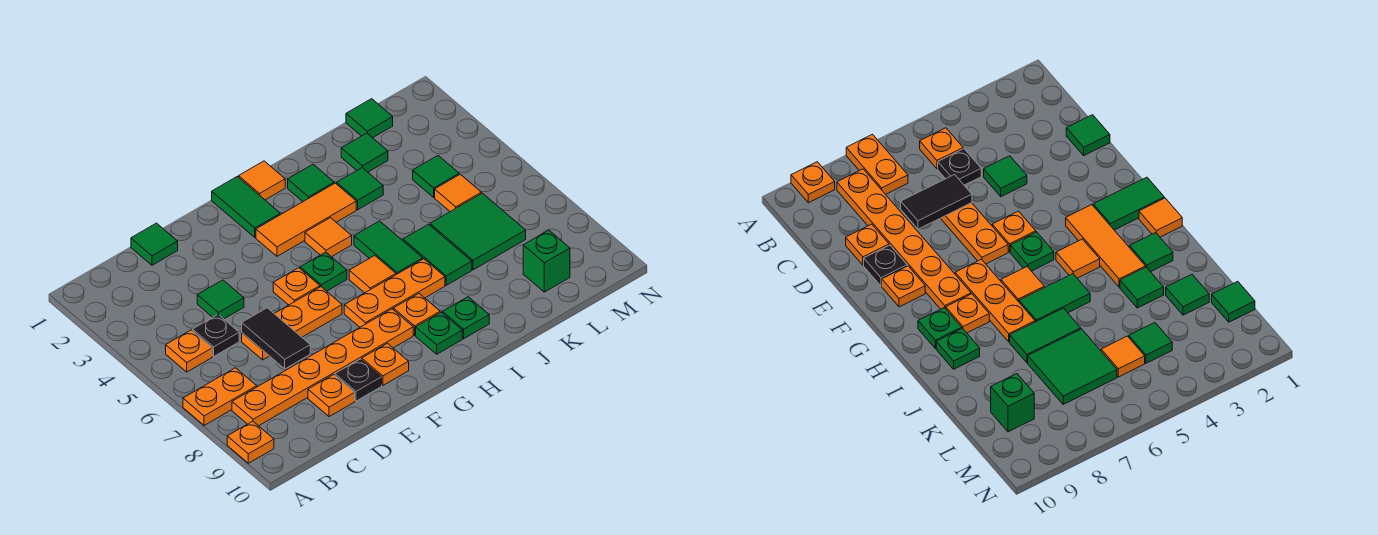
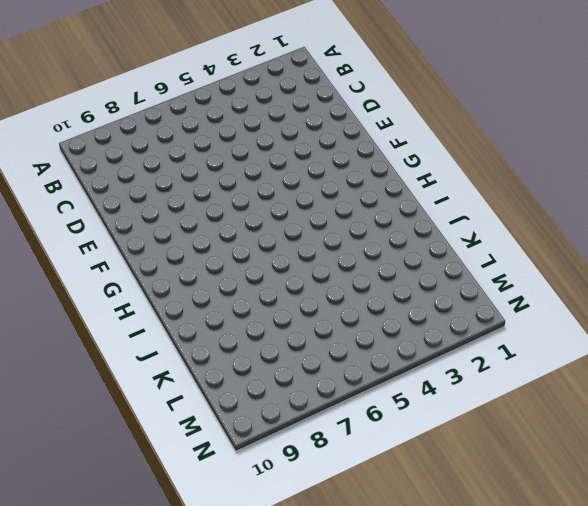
none -> orange plate A7:B7 level 1
none -> orange plate A9 level 1
none -> orange plate B5 level 1
none -> orange plate B8:G8 level 1

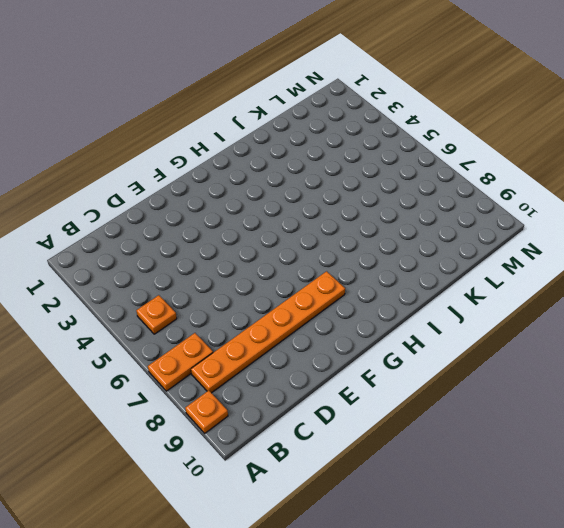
none -> black plate C5 level 1
none -> green tile D1 level 1
none -> green tile D4 level 1
none -> orange plate D6:F6 level 1

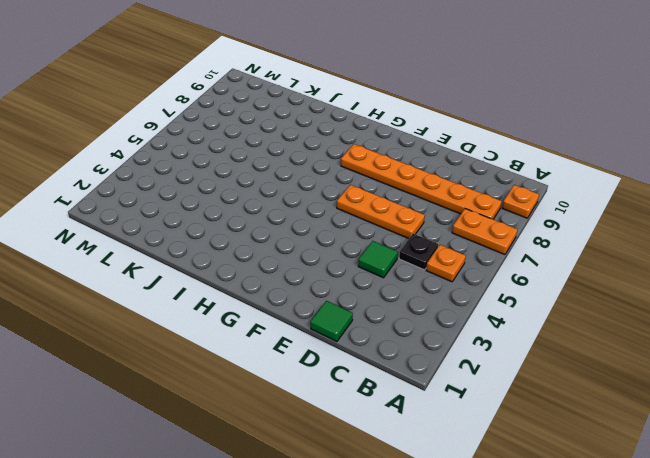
none -> orange plate D9 level 1
none -> black plate E9 level 1
none -> orange plate F5 level 1
none -> orange plate F9 level 1

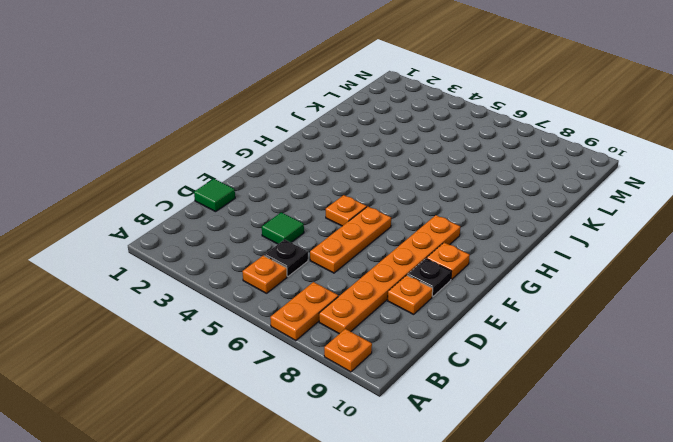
none -> green tile G1:G2 level 1
none -> orange tile G3:I3 level 1
none -> green plate G5 level 1
none -> orange plate G7:I7 level 1

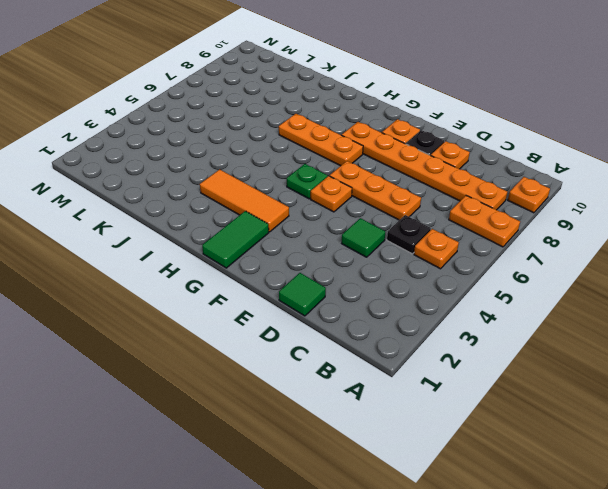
none -> orange tile H1 level 1
none -> orange tile H4 level 1
none -> orange tile H6 level 1
none -> orange plate H8 level 1

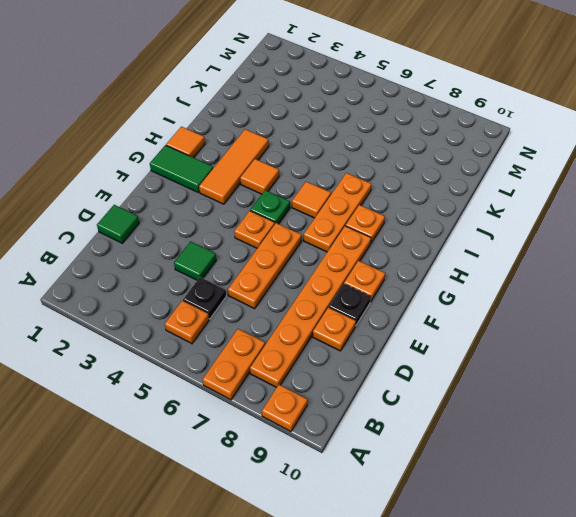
none -> green plate H9 level 1
none -> green tile I2 level 1
none -> green tile I5:I6 level 1
none -> green plate I9 level 1

